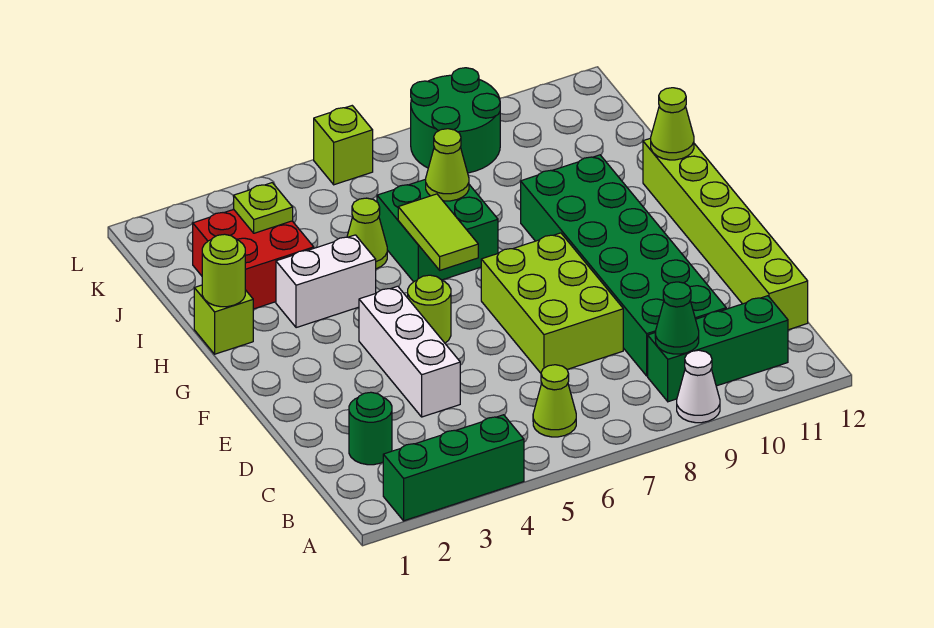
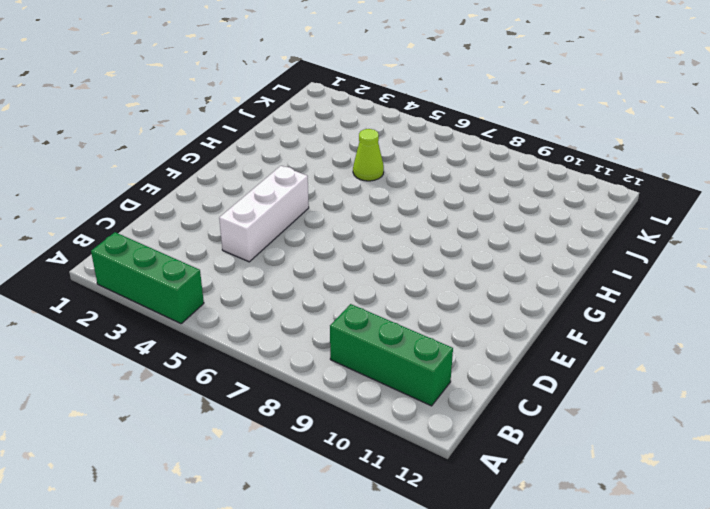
none -> white cone A9 level 1
none -> lime cone B6 level 1
none -> green round brick C2 level 1

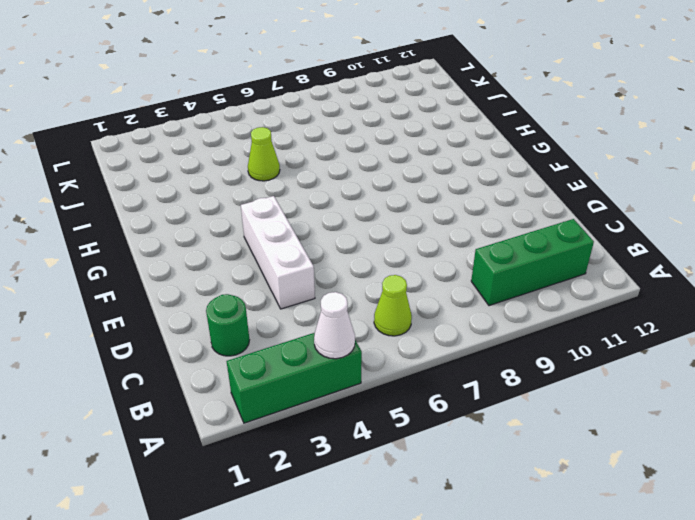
white cone A4 level 2 -> white cone A9 level 1
none -> green brick C9:H10 level 1
none -> lime brick C12:H12 level 1
none -> lime brick D7:F8 level 1

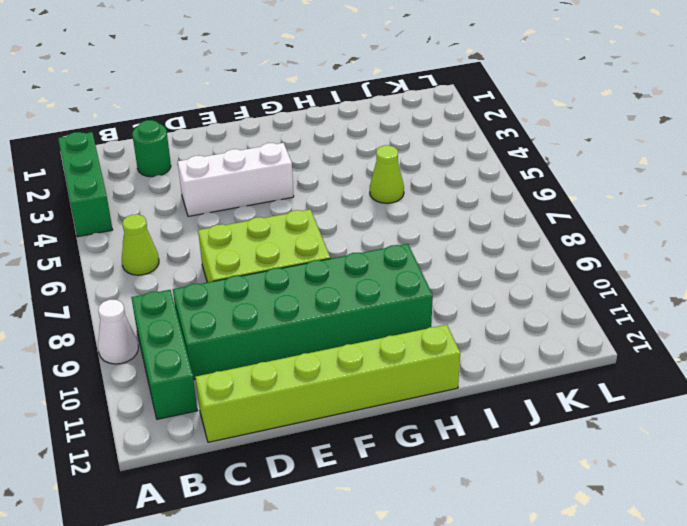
none -> lime round brick F5 level 1
none -> lime brick H1 level 1
none -> white brick H3:H4 level 1

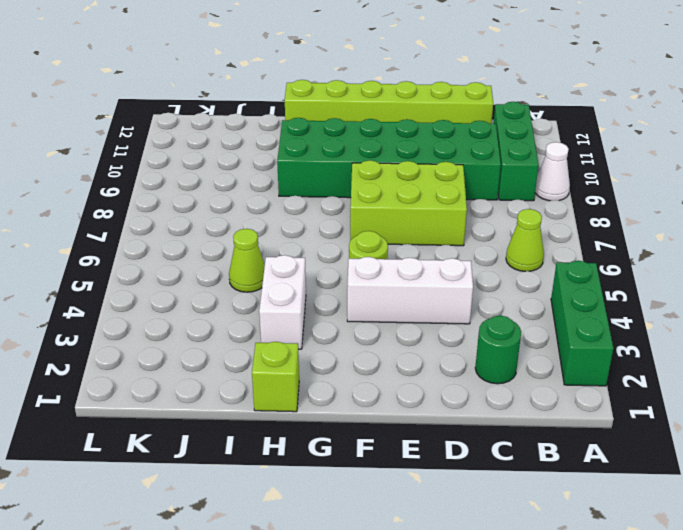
none -> green brick H6:I7 level 1
none -> red brick I2:J3 level 1
none -> green round brick K8:L9 level 1

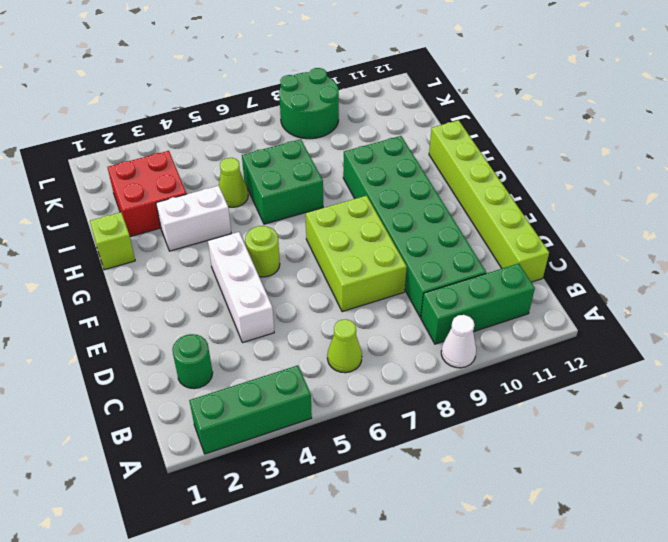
none -> lime brick L6 level 1
none -> green cone B9 level 2
none -> lime tile G6:H6 level 2

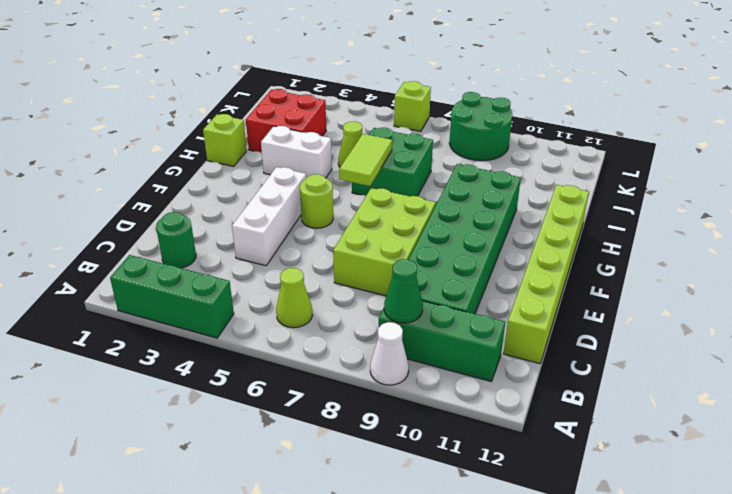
none -> lime round brick H1 level 2
none -> lime cone H12 level 2
none -> lime cone I7 level 2

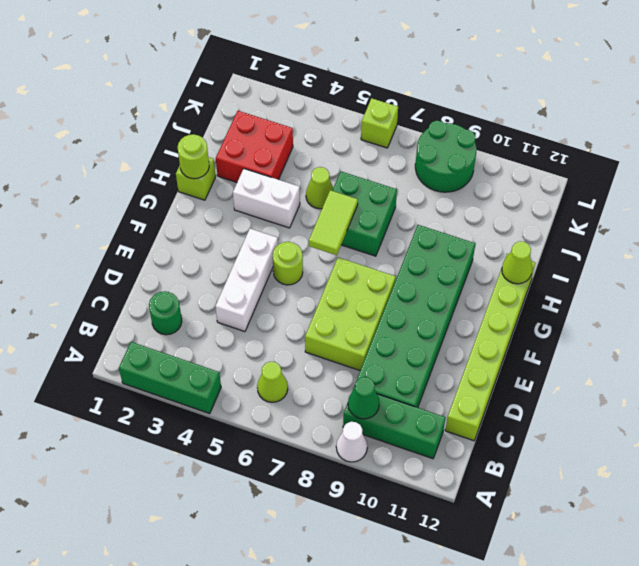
none -> lime cone I7 level 2
none -> lime plate J3 level 2

